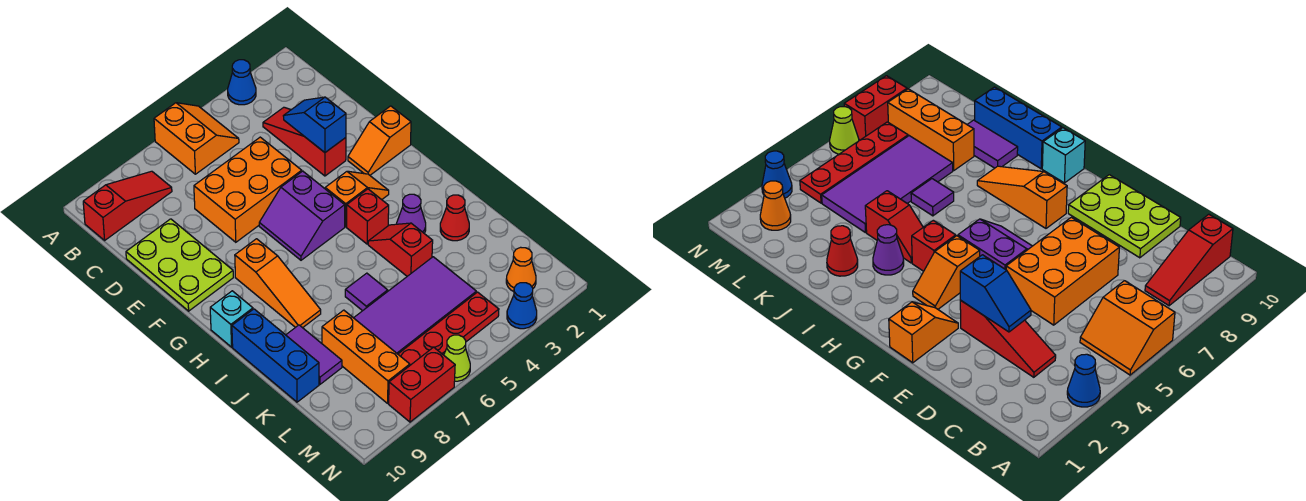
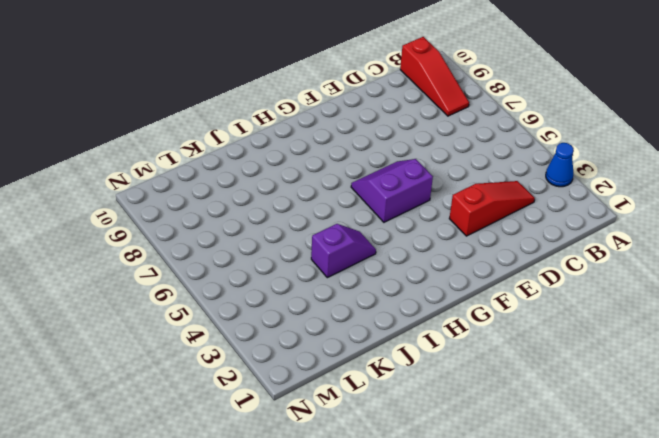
purple slope I4:J4 level 1 top J -> red slope I4:J4 level 1 top J
none -> orange slope A5:B6 level 1 top 6
none -> orange brick D5:E7 level 1
none -> lime plate D9:F10 level 1

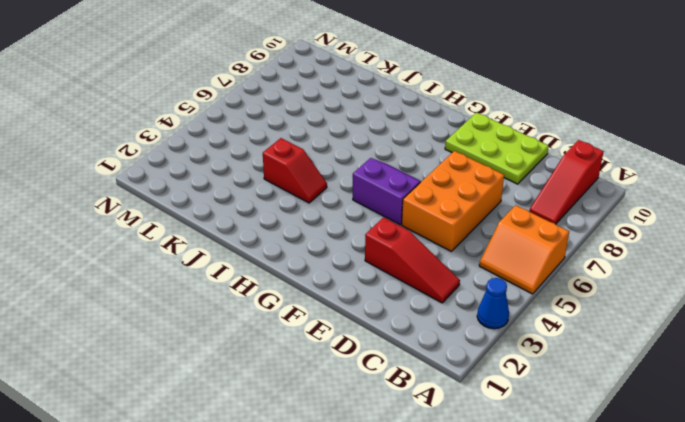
none -> orange slope F1:F2 level 1 top 1
none -> orange slope G3:G4 level 1 top 4
none -> orange slope G8:I8 level 1 top G

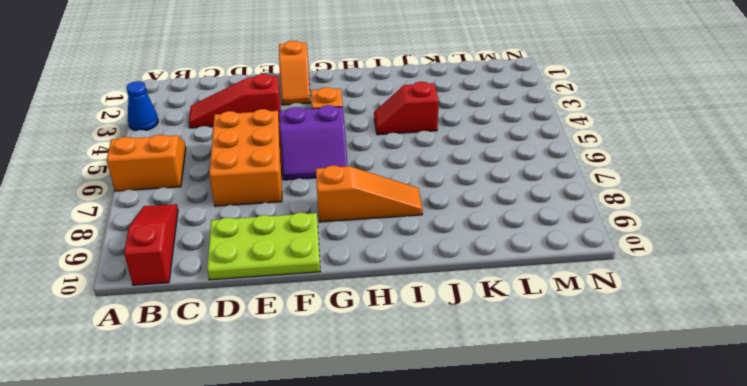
none -> red brick H4 level 1
none -> cyan brick H10 level 1
none -> purple cone I3 level 1

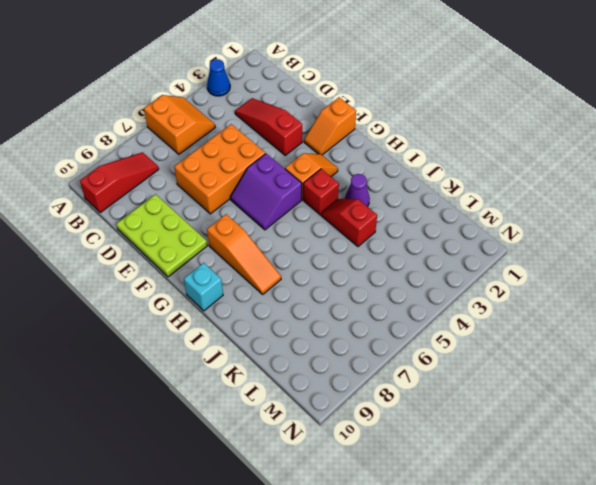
none -> blue brick I10:K10 level 1
none -> red cone J2 level 1
none -> purple tile J6 level 1

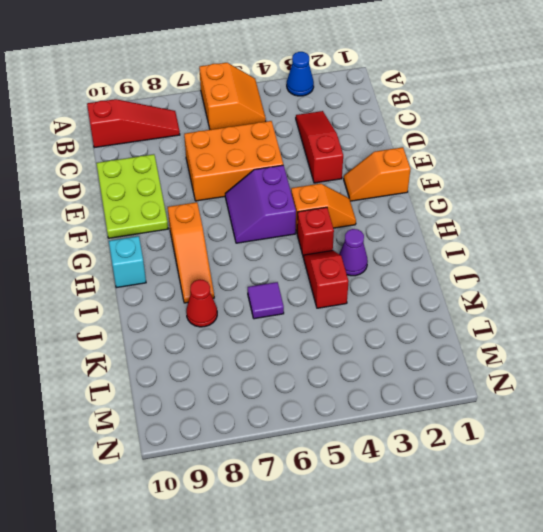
red cone J8 level 1 -> red cone J2 level 1
none -> blue brick I10:K10 level 1
none -> purple tile J9:K9 level 1
none -> purple tile K4:L7 level 1

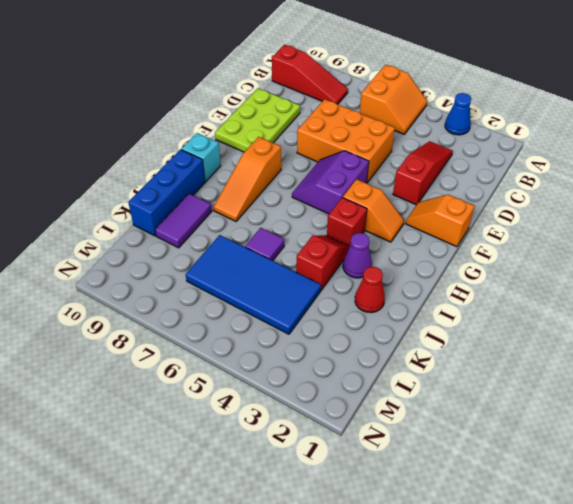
blue tile K4:L7 level 1 -> purple tile K4:L7 level 1
none -> orange brick K8:M8 level 1
none -> orange cone M2 level 1
none -> red plate M4:M7 level 1

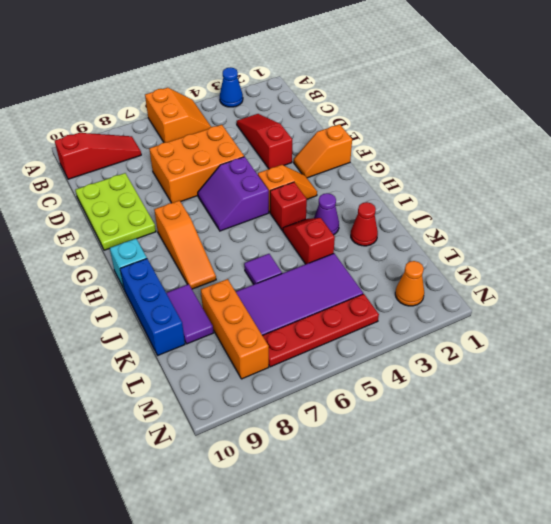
none -> blue cone N3 level 1
none -> lime cone N6 level 1
none -> red brick N7:N8 level 1

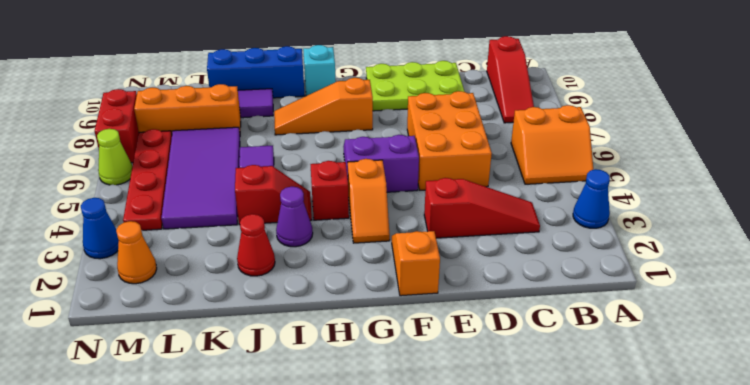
none -> blue slope D3:E3 level 2 top E

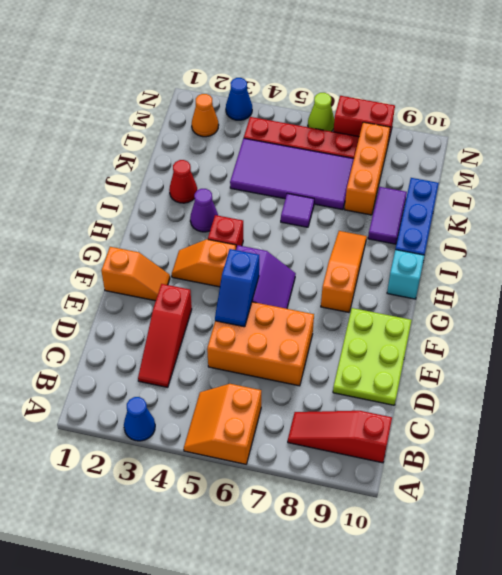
blue slope E5:F5 level 2 top F -> blue slope D3:E3 level 2 top E
none -> red slope I4:J4 level 1 top J

